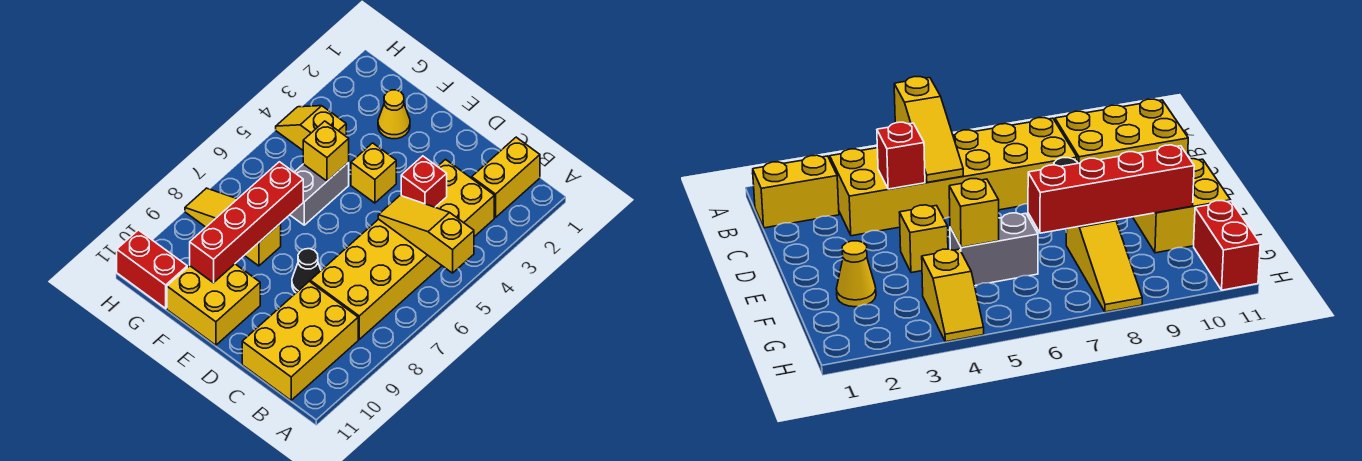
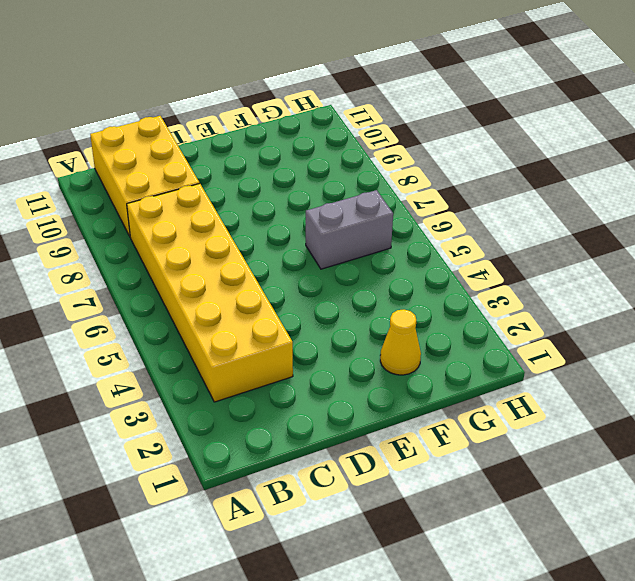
grey brick F6:G6 level 1 -> grey brick F5:F6 level 1
none -> yellow brick B1:B2 level 1
none -> black cone D8 level 1
none -> yellow brick E4 level 1

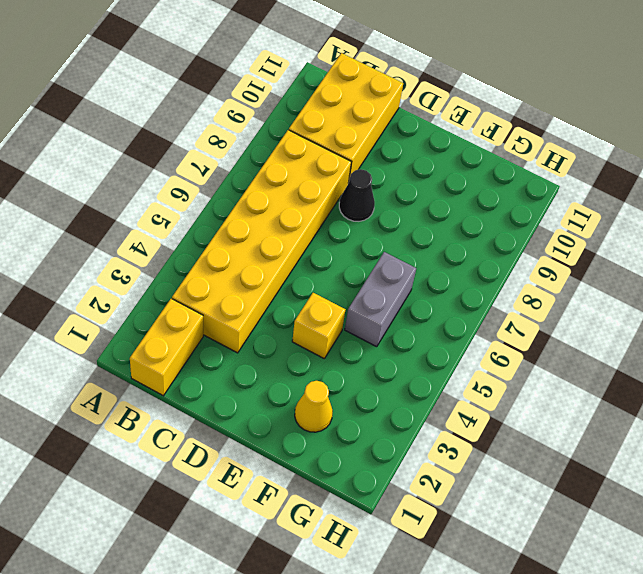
none -> yellow brick E10:F11 level 1
none -> yellow slope F8:H8 level 1 top F
none -> yellow slope G4:H4 level 1 top G

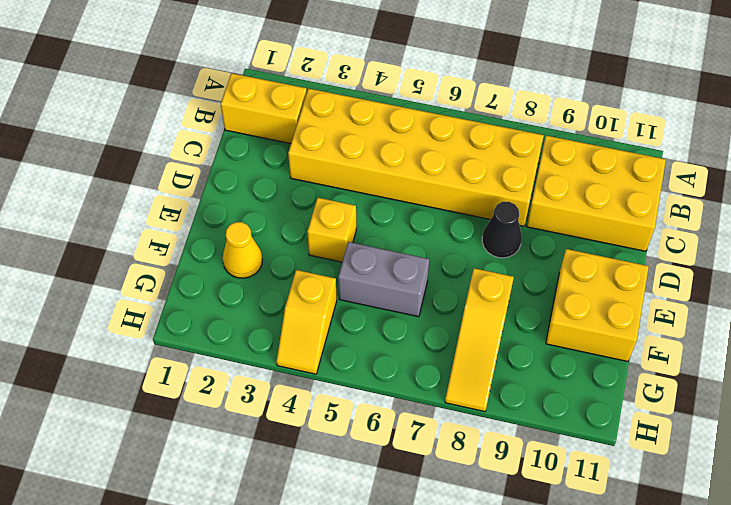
none -> red brick G11:H11 level 1
none -> yellow slope A5:C5 level 2 top A
none -> red brick C4 level 2

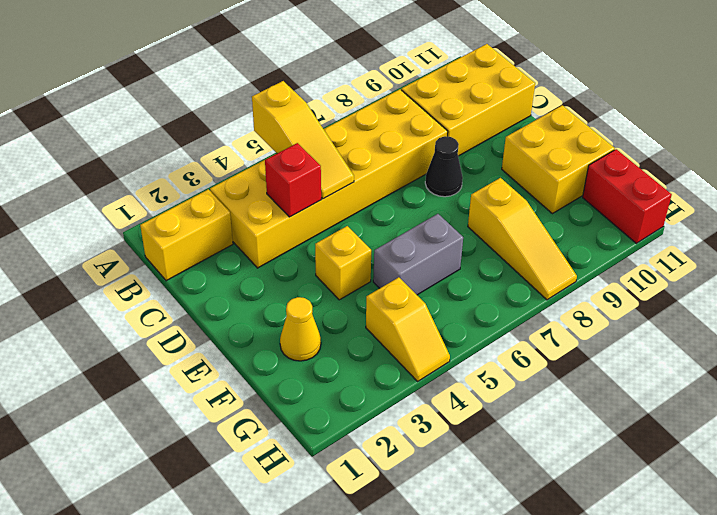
none -> yellow brick F5 level 2
none -> red brick F7:F10 level 2

